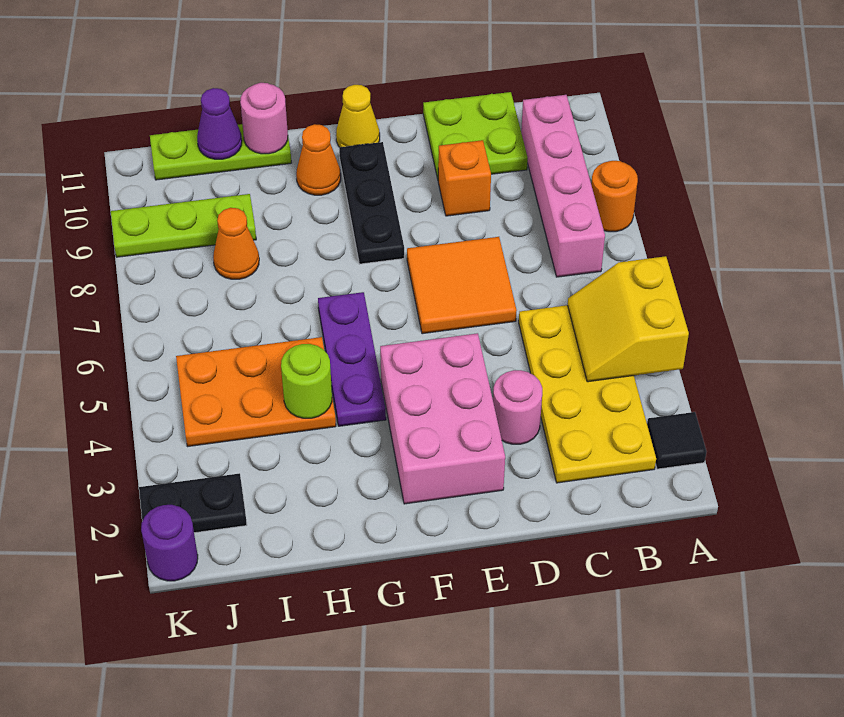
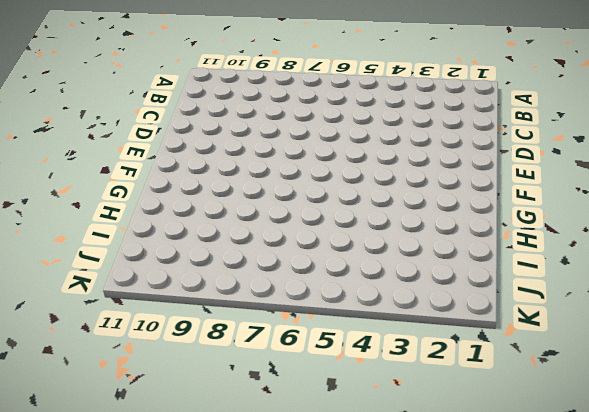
none -> black tile A2 level 1
none -> orange round brick A8 level 1
none -> yellow plate B2:C5 level 1

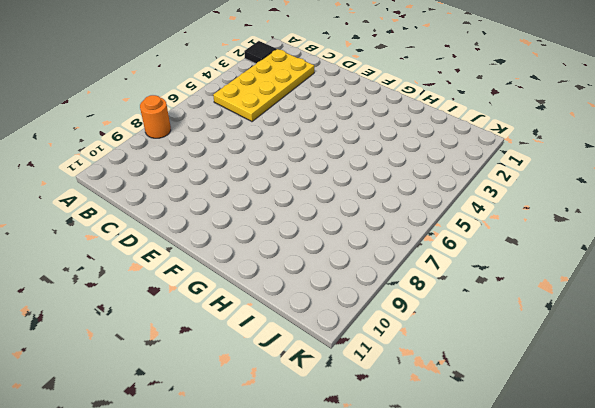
none -> pink brick B7:B10 level 1
none -> lime plate C10:D11 level 1
none -> pink round brick D3 level 1

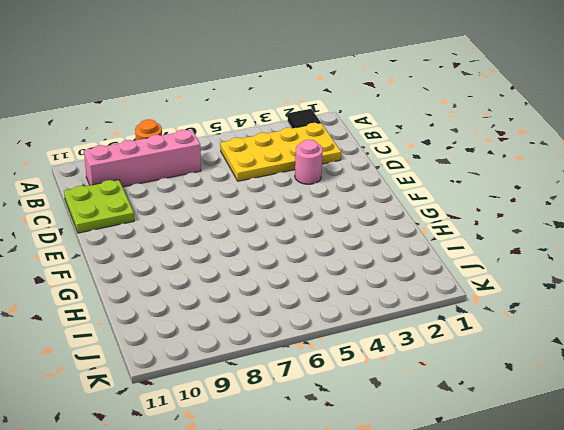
none -> orange tile D6:E7 level 1
none -> orange brick D9 level 1
none -> pink brick E2:F4 level 1

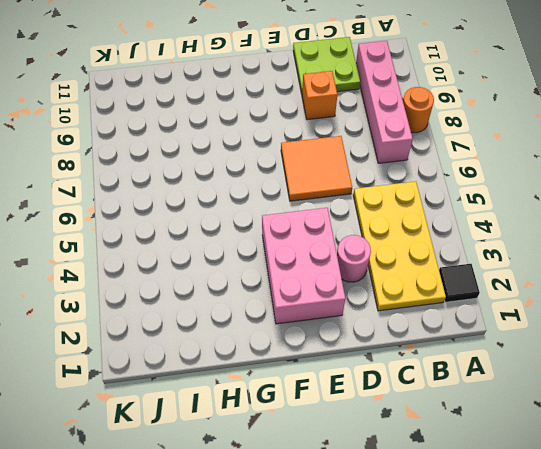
none -> black plate F8:F10 level 1
none -> yellow cone F11 level 1
none -> purple plate G4:G6 level 1

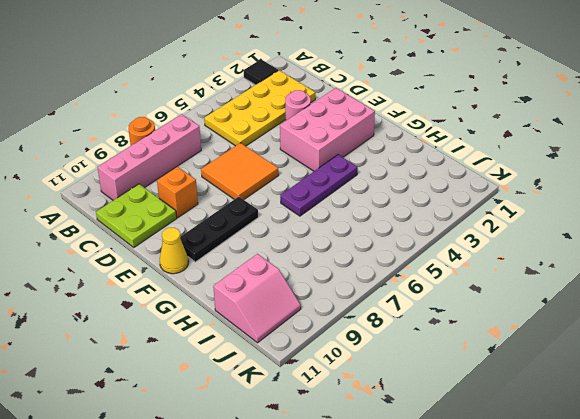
pink slope I10:J11 level 1 top I -> lime plate H11:J11 level 1
none -> orange cone G10 level 1
none -> orange plate H4:J5 level 1
none -> orange cone I8 level 1

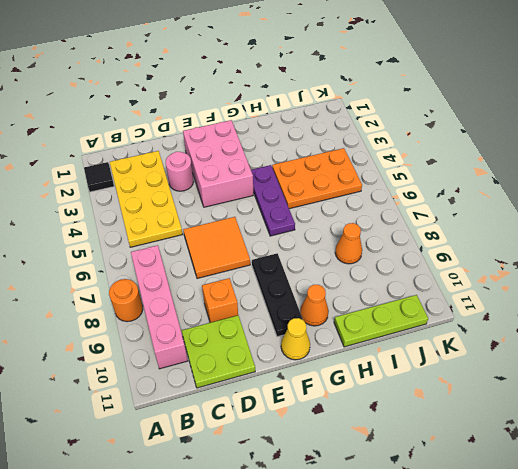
none -> lime plate I9:K9 level 1
none -> black plate J2:K2 level 1
none -> purple round brick K1 level 1

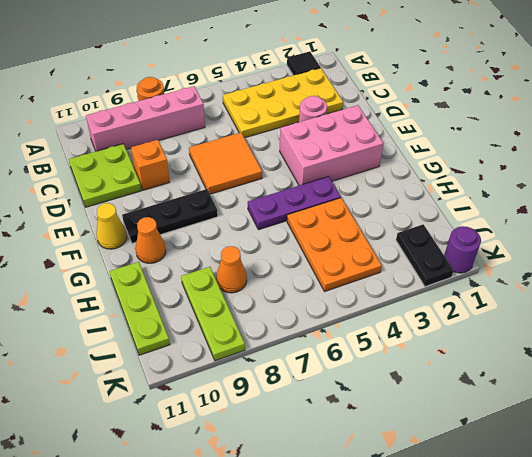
none -> yellow slope A4:B5 level 2 top A
none -> lime round brick H4 level 2
none -> pink round brick H11 level 2

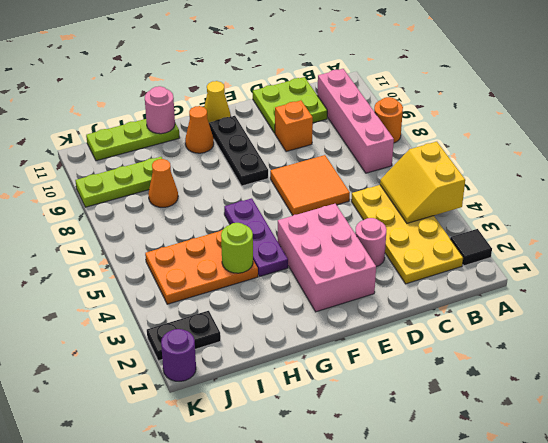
none -> purple cone I11 level 2

